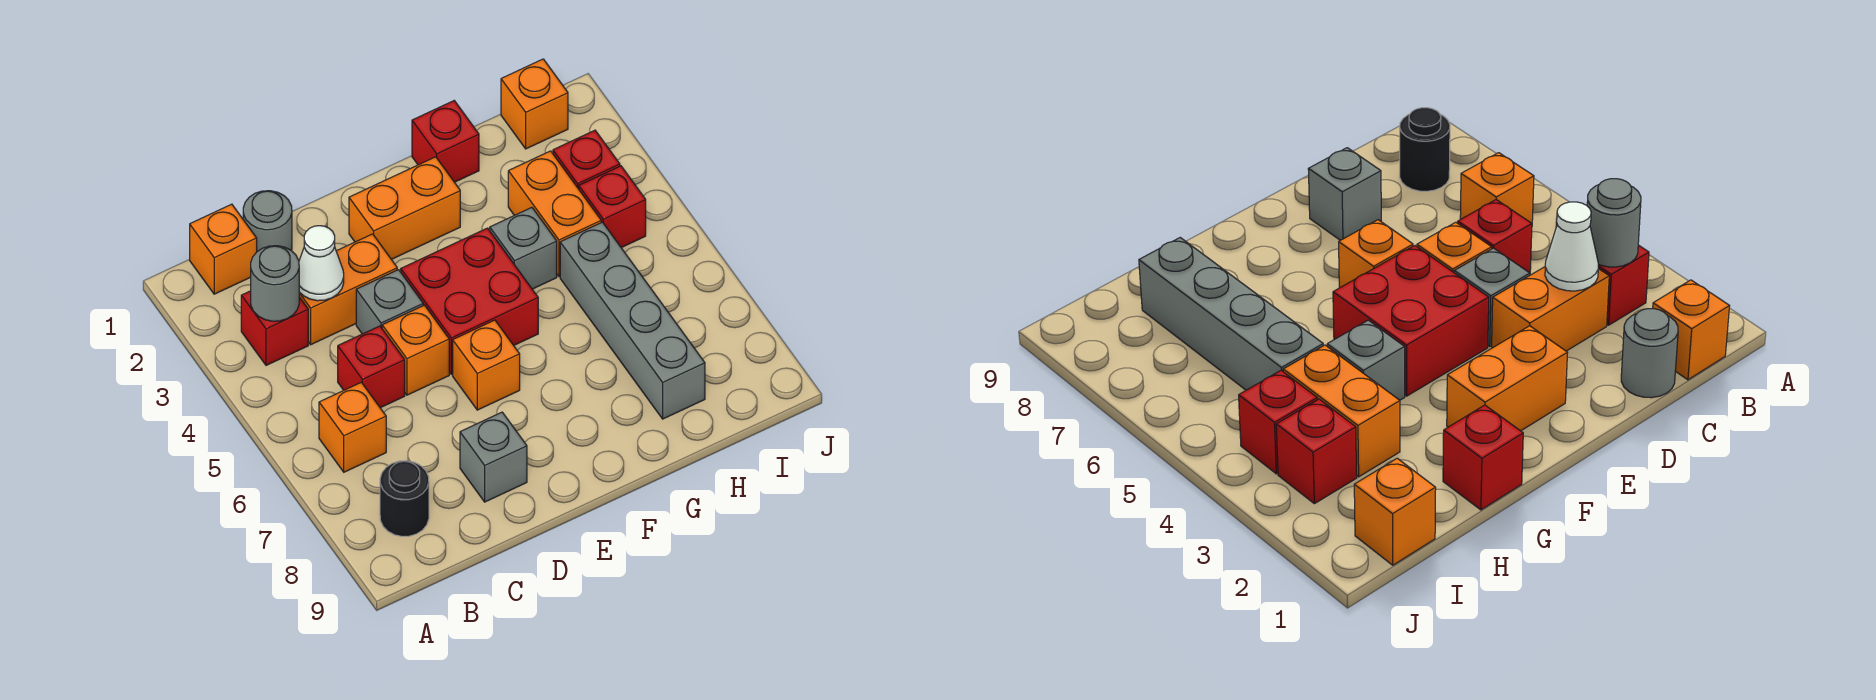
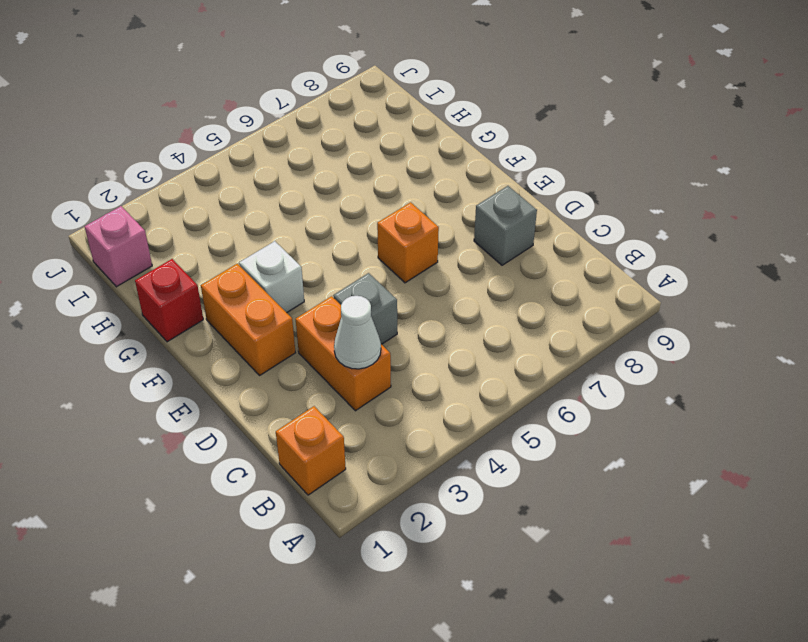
white brick F3 level 1 -> none
pink brick I1 level 1 -> orange brick I1 level 1
none -> red brick B3 level 1
none -> orange brick B6 level 1
none -> black round brick B8 level 1

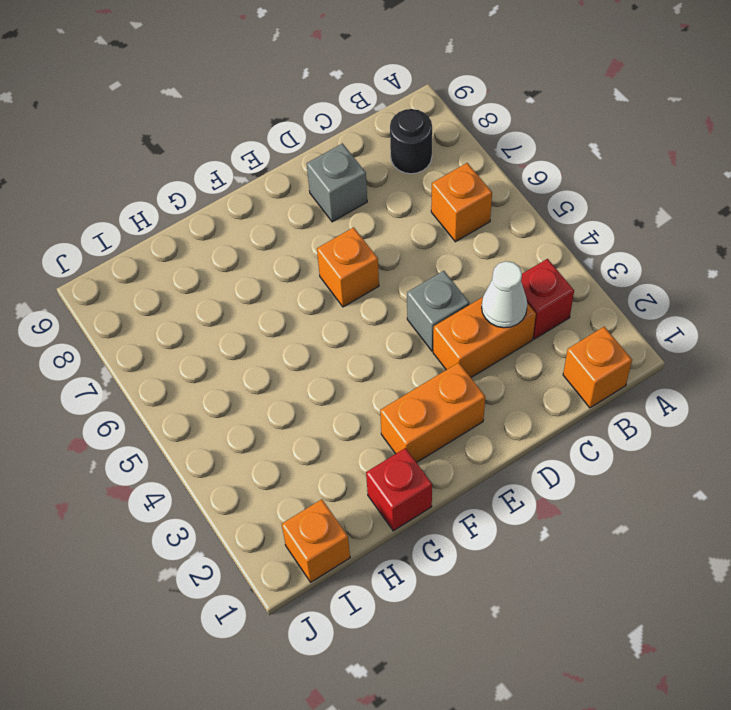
none -> grey round brick C1 level 1
none -> red brick C5 level 1
none -> orange brick D5 level 1

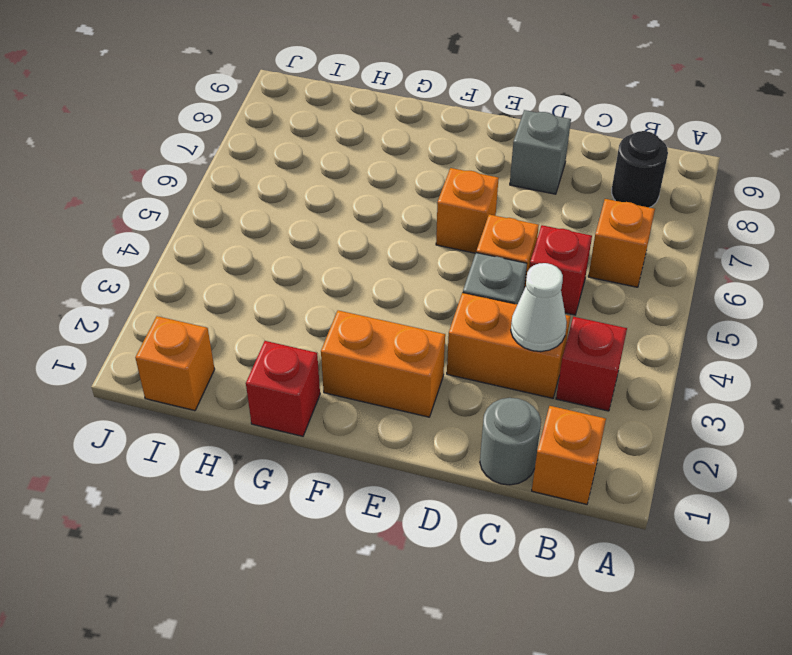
none -> red brick E4:F5 level 1
none -> grey brick G4 level 1
none -> orange brick H3:H4 level 1

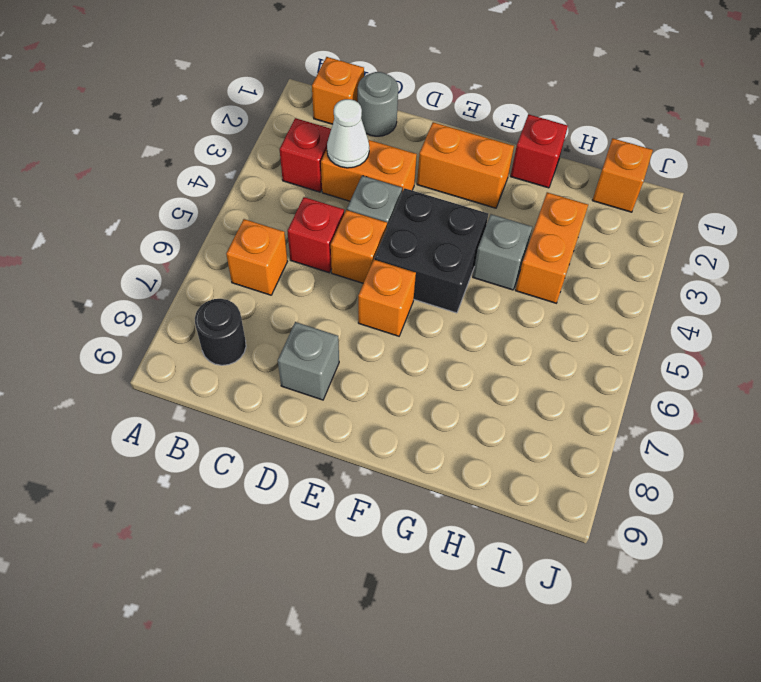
black brick E4:F5 level 1 -> red brick E4:F5 level 1
none -> grey brick H5:H8 level 1
none -> red brick I3 level 1
none -> red brick I4 level 1

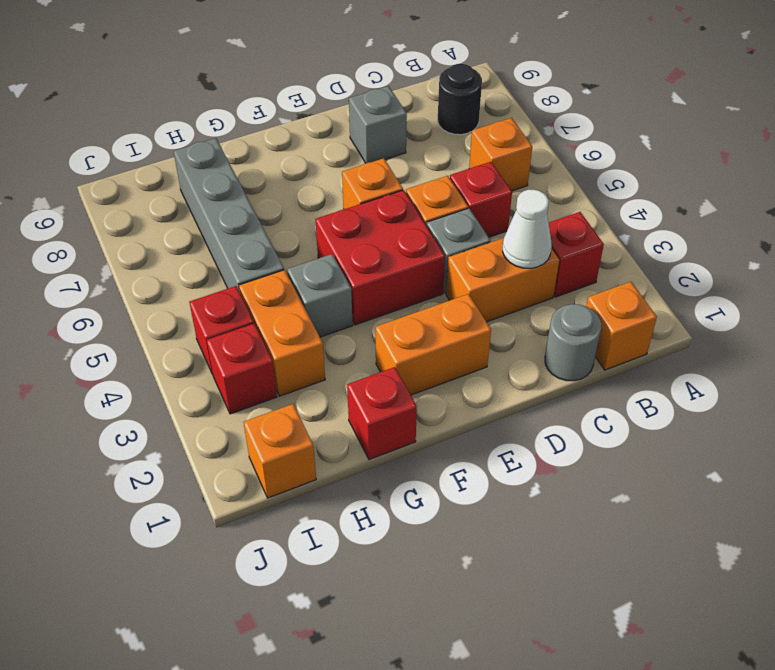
none -> grey round brick B3 level 2

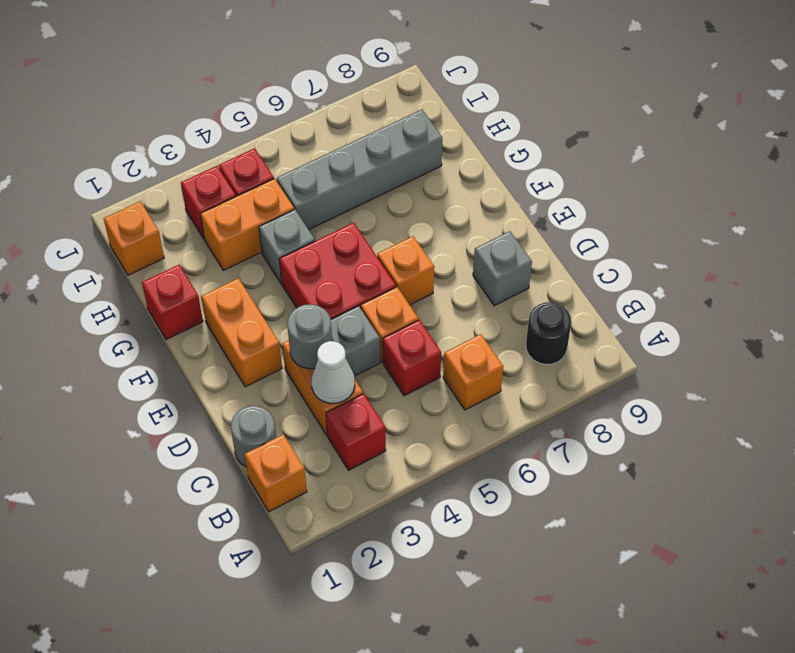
grey round brick D3 level 2 -> grey round brick B3 level 2

